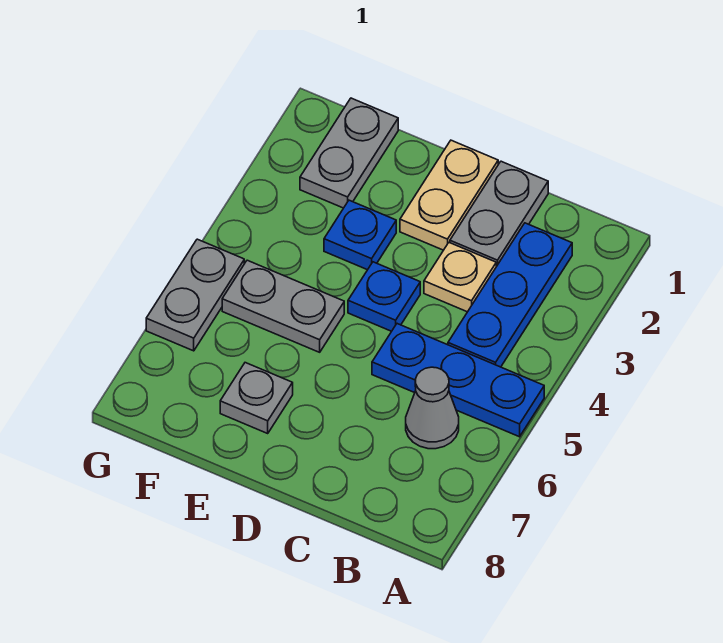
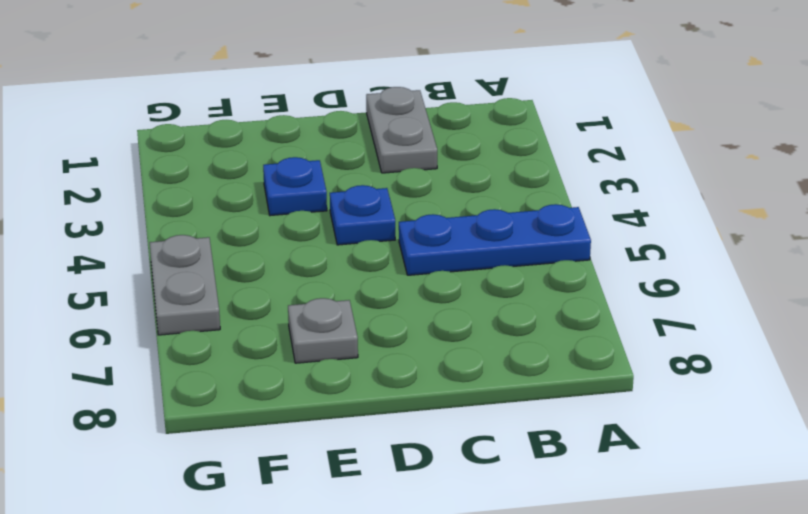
none -> blue plate B2:B4 level 1
none -> grey cone B6 level 1
none -> tan plate C3 level 1

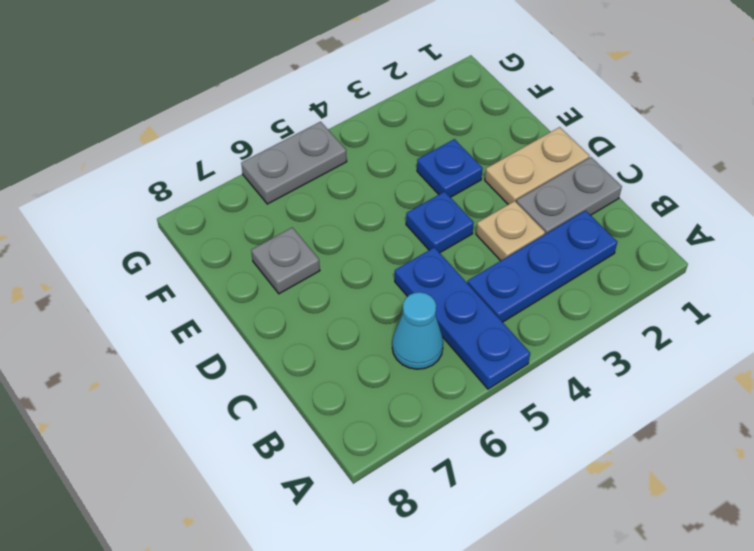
cyan cone B6 level 1 -> grey cone B6 level 1
none -> grey plate E5:F5 level 1
none -> grey plate F1:F2 level 1

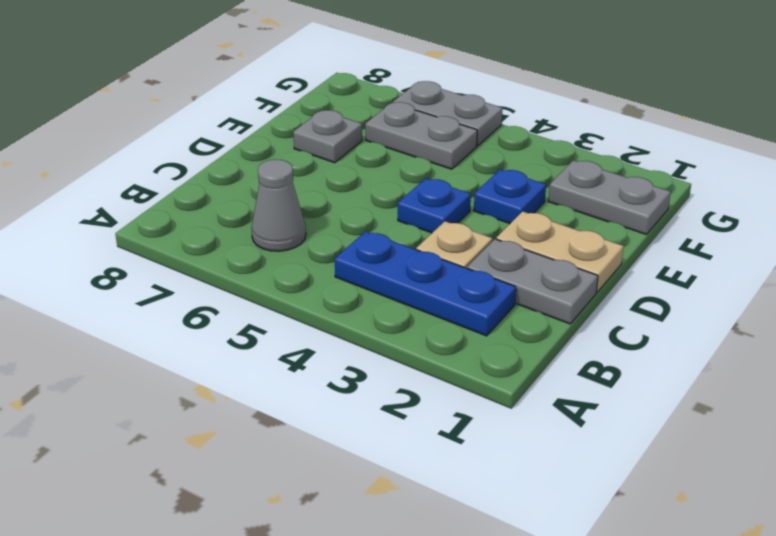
grey plate F5:F6 level 1 -> grey plate E5:F5 level 1
none -> blue plate A5:C5 level 1

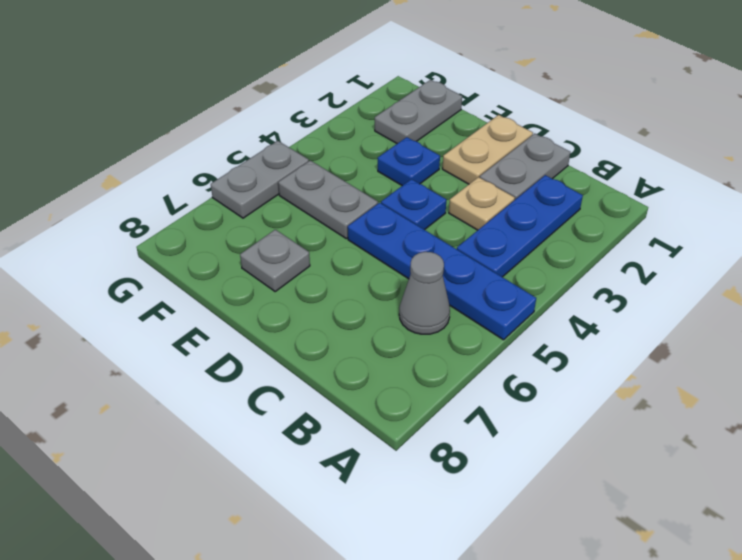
blue plate A5:D5 level 1 -> blue plate A5:C5 level 1

